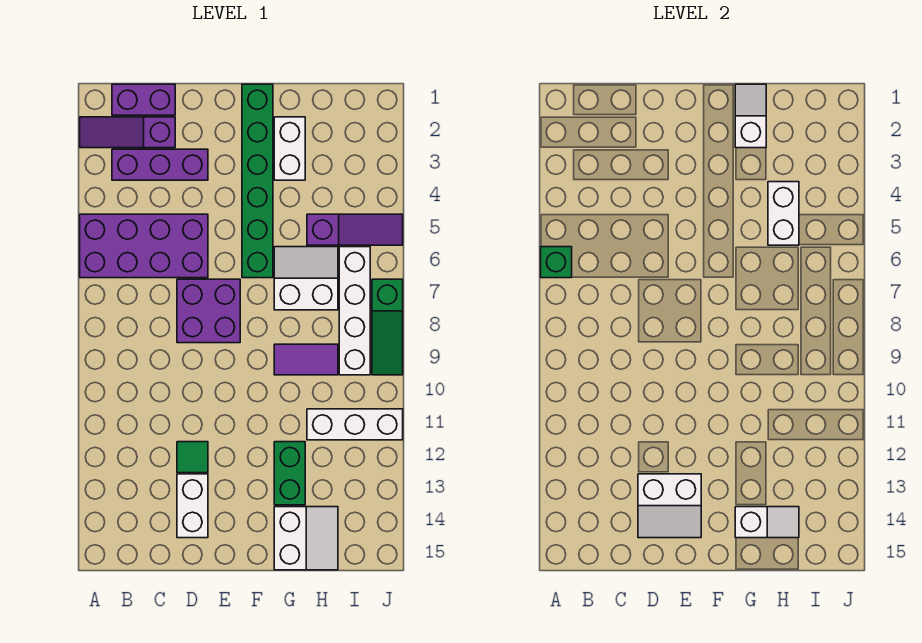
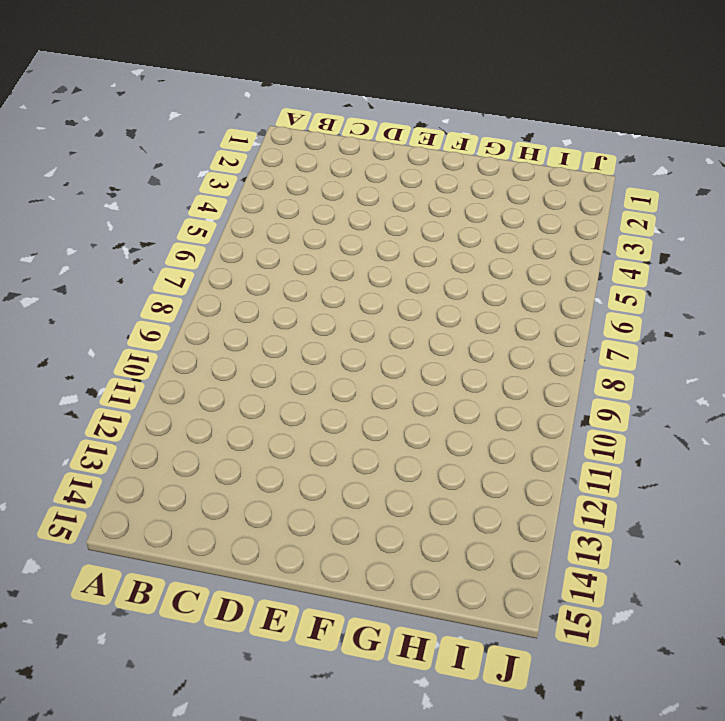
none -> purple slope A2:C2 level 1 top C
none -> purple brick A5:D6 level 1
none -> purple brick B1:C1 level 1

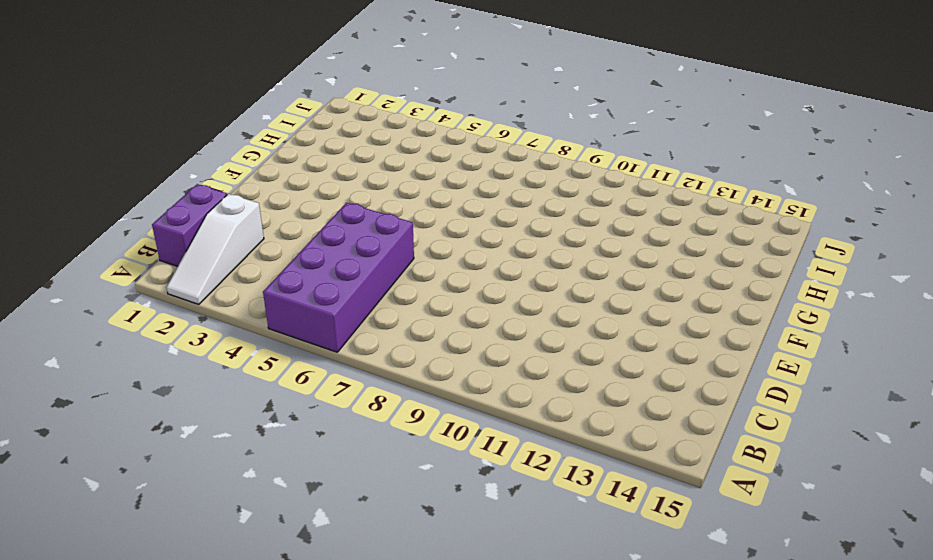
white slope A2:C2 level 1 top C -> purple slope A2:C2 level 1 top C
none -> purple brick B3:D3 level 1
none -> purple brick D7:E8 level 1
none -> green tile D12 level 1

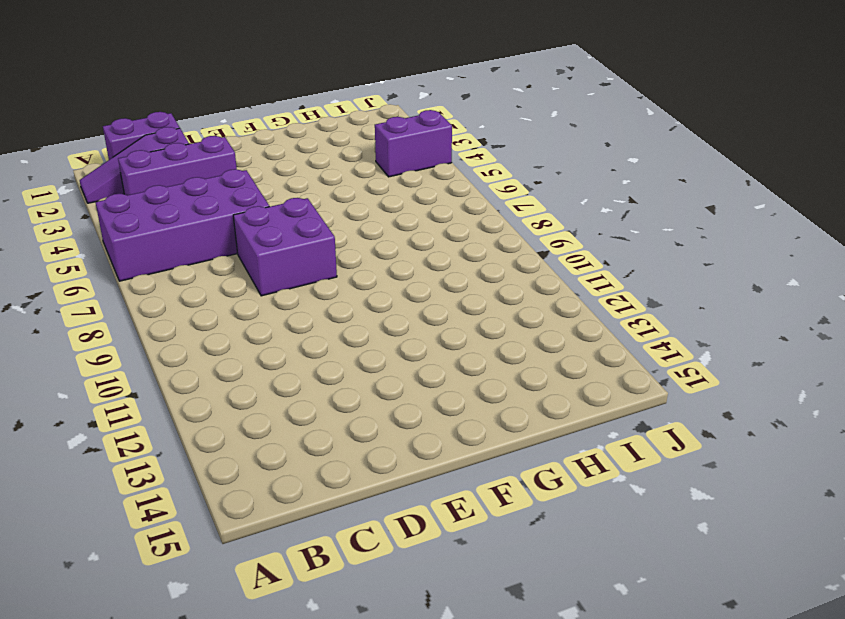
purple brick I4:J4 level 1 -> none
none -> green tile D12 level 1
none -> white brick D13:D14 level 1
none -> green brick F1:F6 level 1

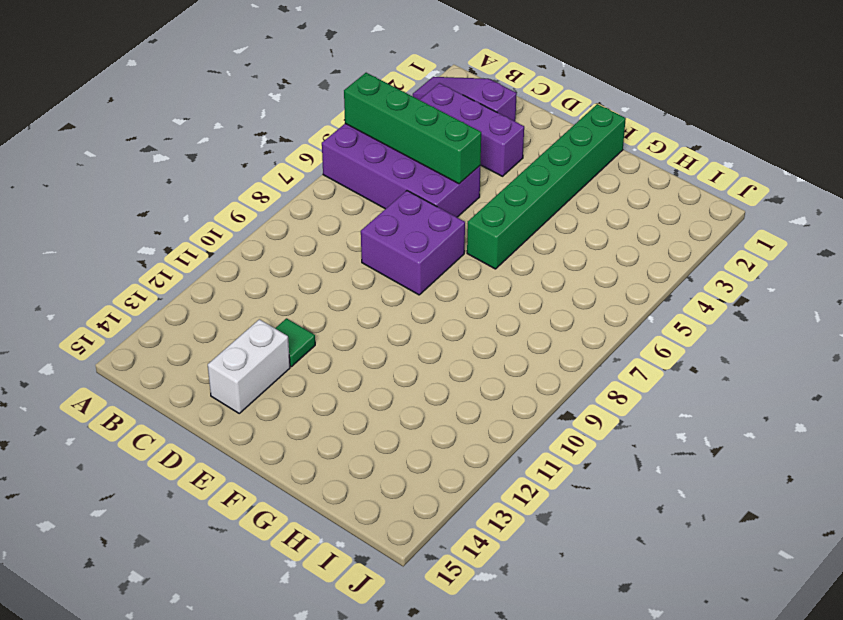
green brick A5:D5 level 2 -> none
none -> purple brick B1:C1 level 1
none -> white brick G2:G3 level 1
none -> white slope G6:H7 level 1 top 7

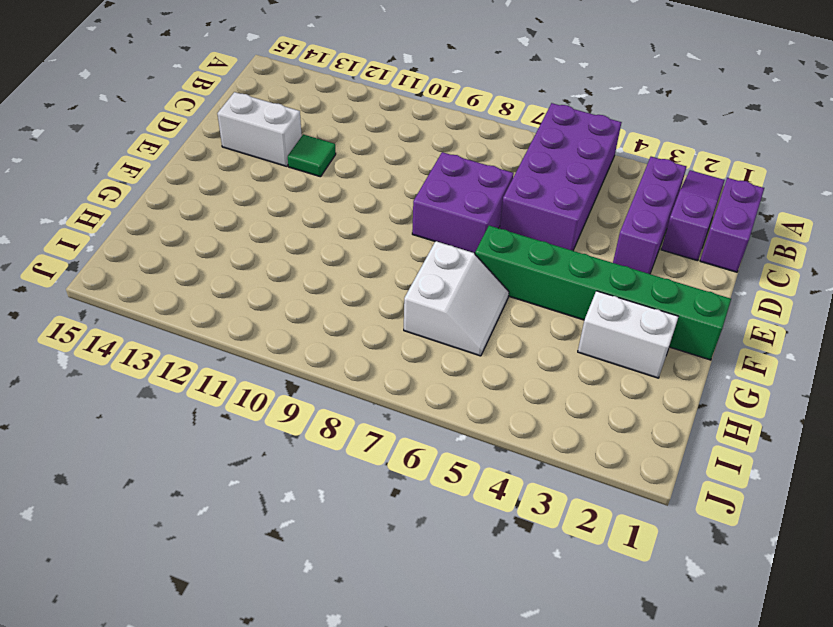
none -> purple tile G9:H9 level 1
none -> green brick G12:G13 level 1
none -> white slope G14:H15 level 1 top G

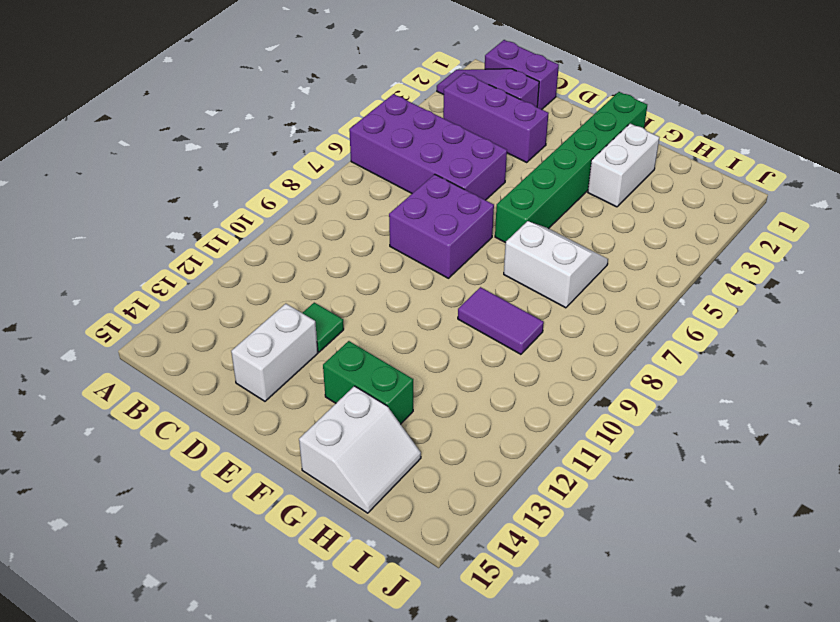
green brick F13:G13 level 1 -> green brick G12:G13 level 1
none -> purple slope H5:J5 level 1 top H
none -> white brick H11:J11 level 1
none -> white brick I6:I9 level 1

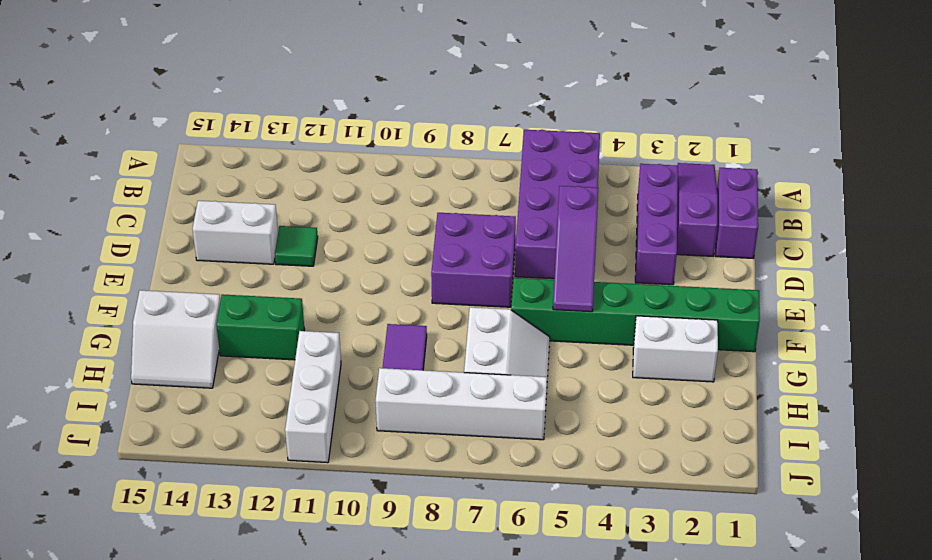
purple slope D5:F5 level 2 top D -> purple slope H5:J5 level 1 top H
none -> green slope J7:J9 level 1 top 7
none -> green brick A6 level 2
none -> white slope D13:E14 level 2 top 13

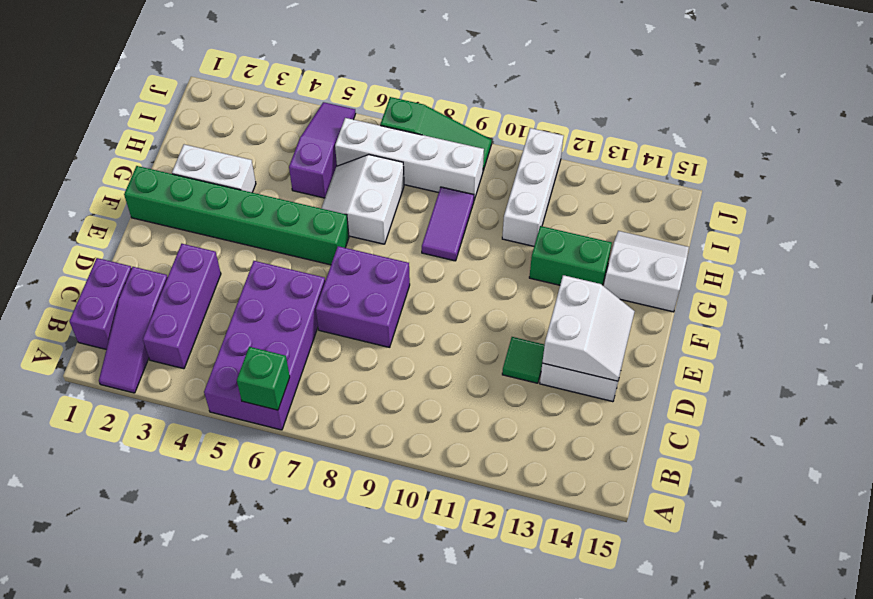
none -> white slope G1:G2 level 2 top 2
none -> white slope G14:H14 level 2 top G
none -> white brick H4:H5 level 2

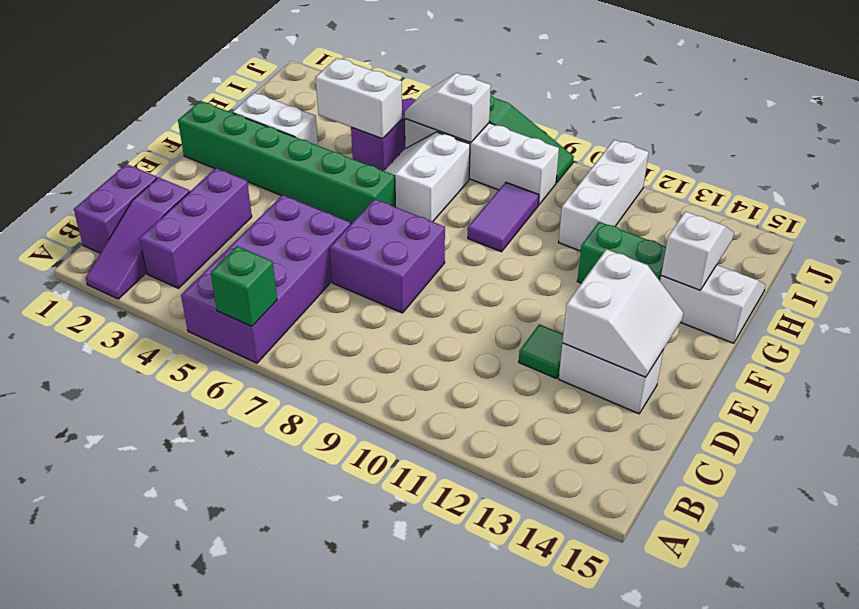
white slope I6:I7 level 2 top 7 -> white slope G1:G2 level 2 top 2

